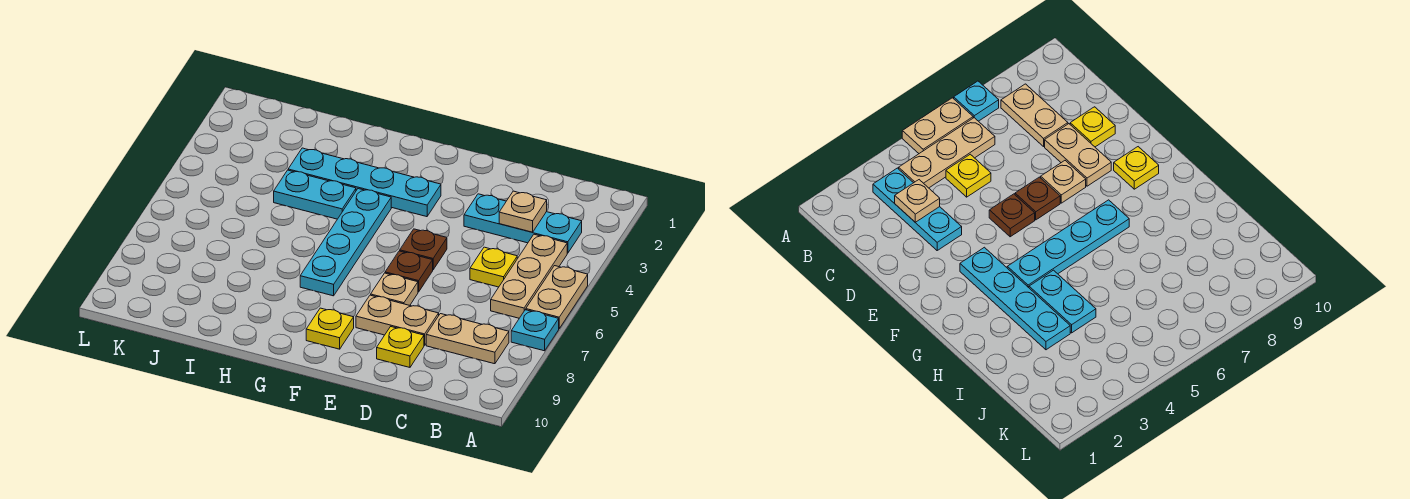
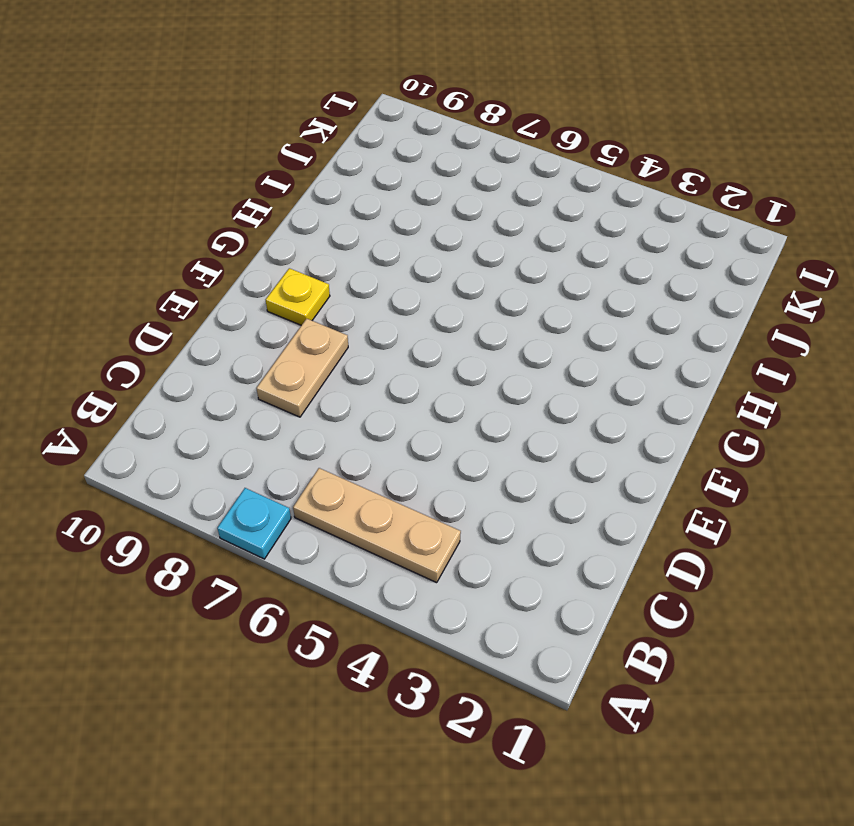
none -> tan plate A5:A6 level 1
none -> cyan plate B3:D3 level 1
none -> tan plate B8:C8 level 1

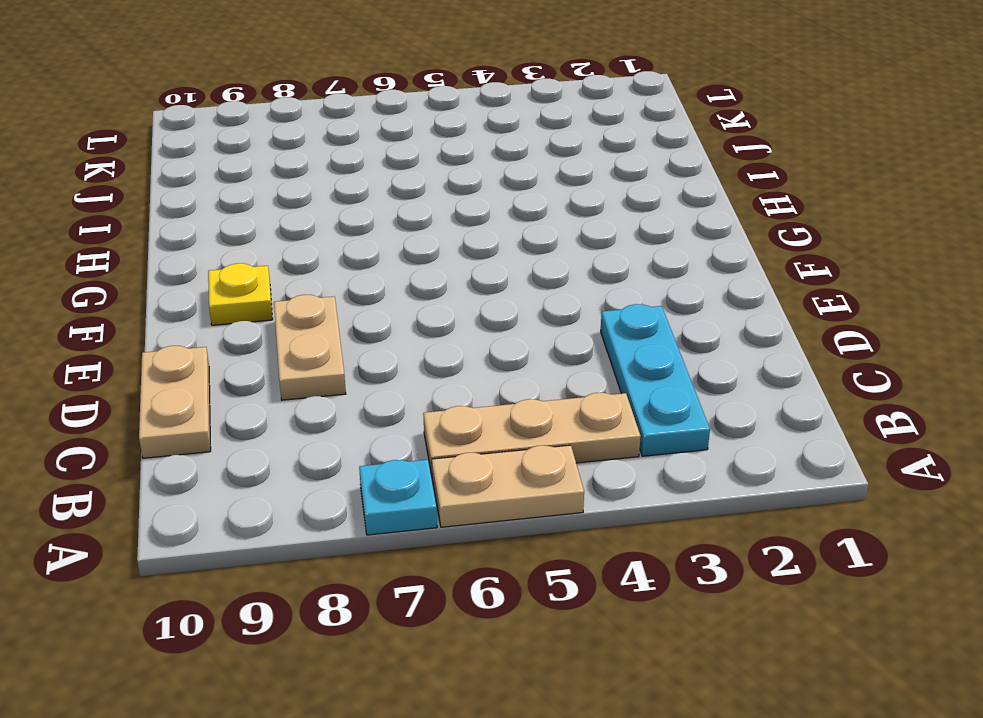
tan plate C10:D10 level 1 -> tan plate B8:C8 level 1
none -> yellow plate C5 level 1
none -> yellow plate D9 level 1
none -> brown plate E5 level 1

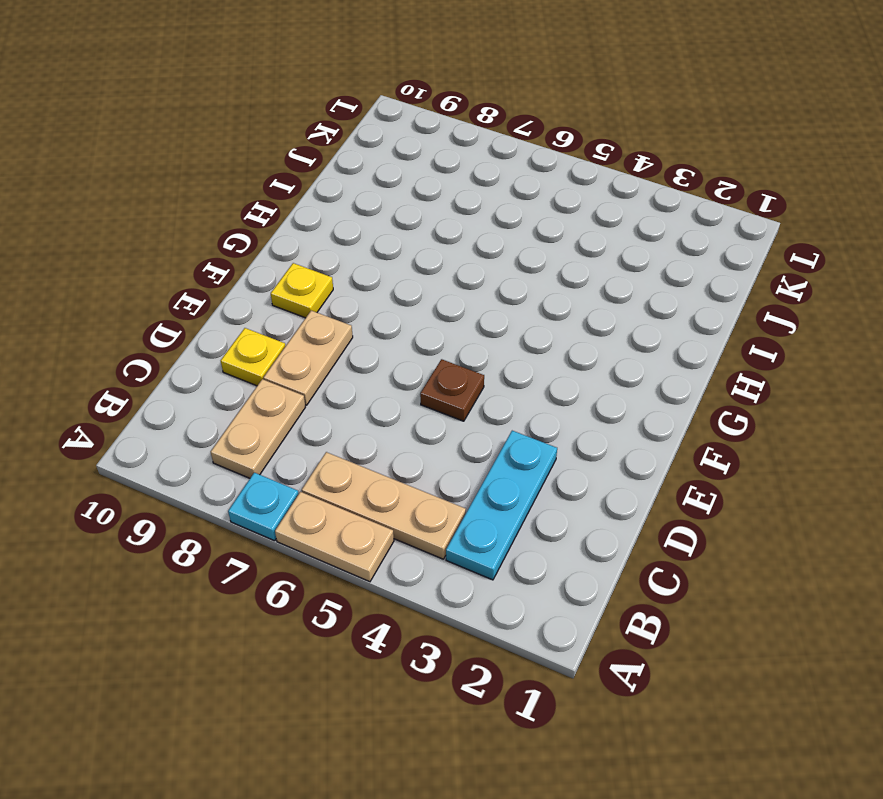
none -> yellow plate C5 level 1
none -> brown plate E6 level 1
none -> tan plate E7 level 1

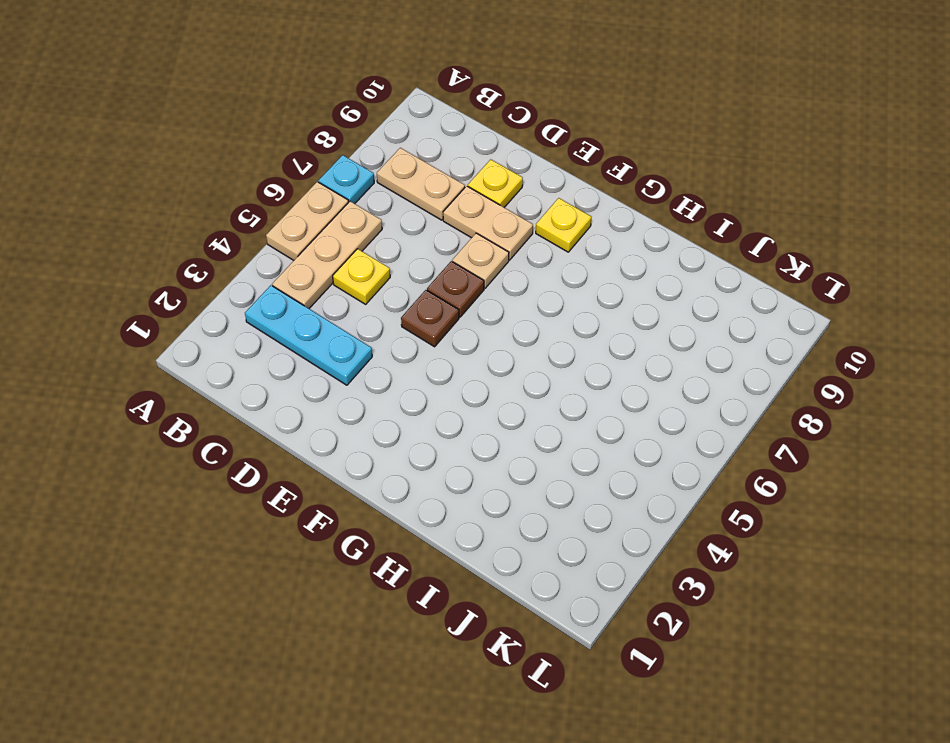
none -> cyan plate F3:I3 level 1
none -> cyan plate G4:G7 level 1
none -> cyan plate H4:I4 level 1

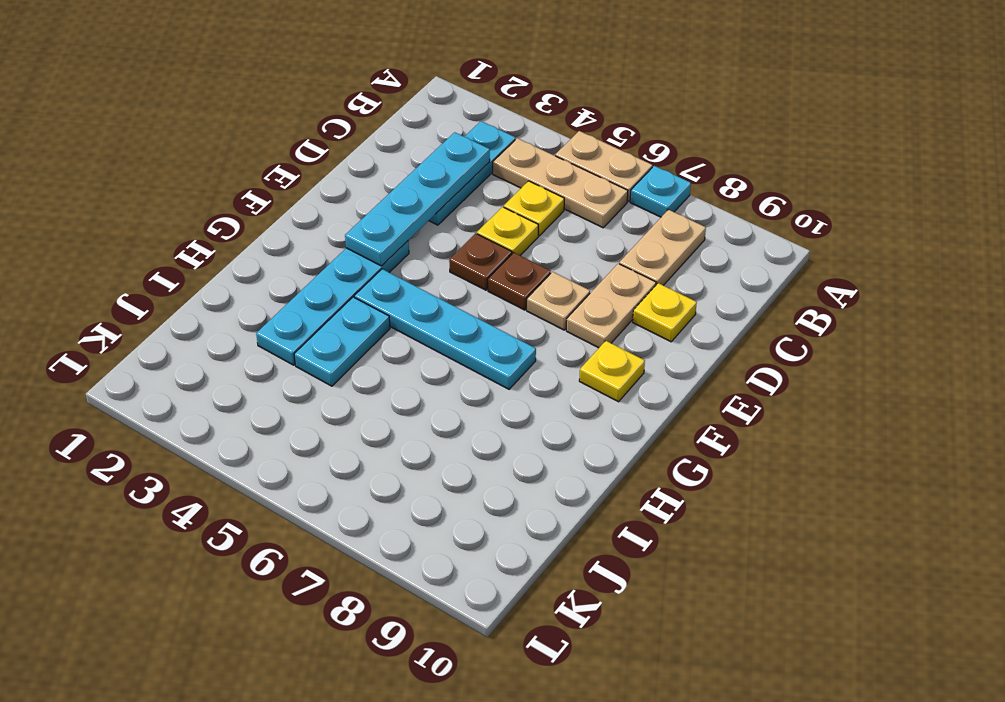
cyan plate C3:F3 level 2 -> tan plate C3 level 2
yellow plate D5 level 1 -> none

